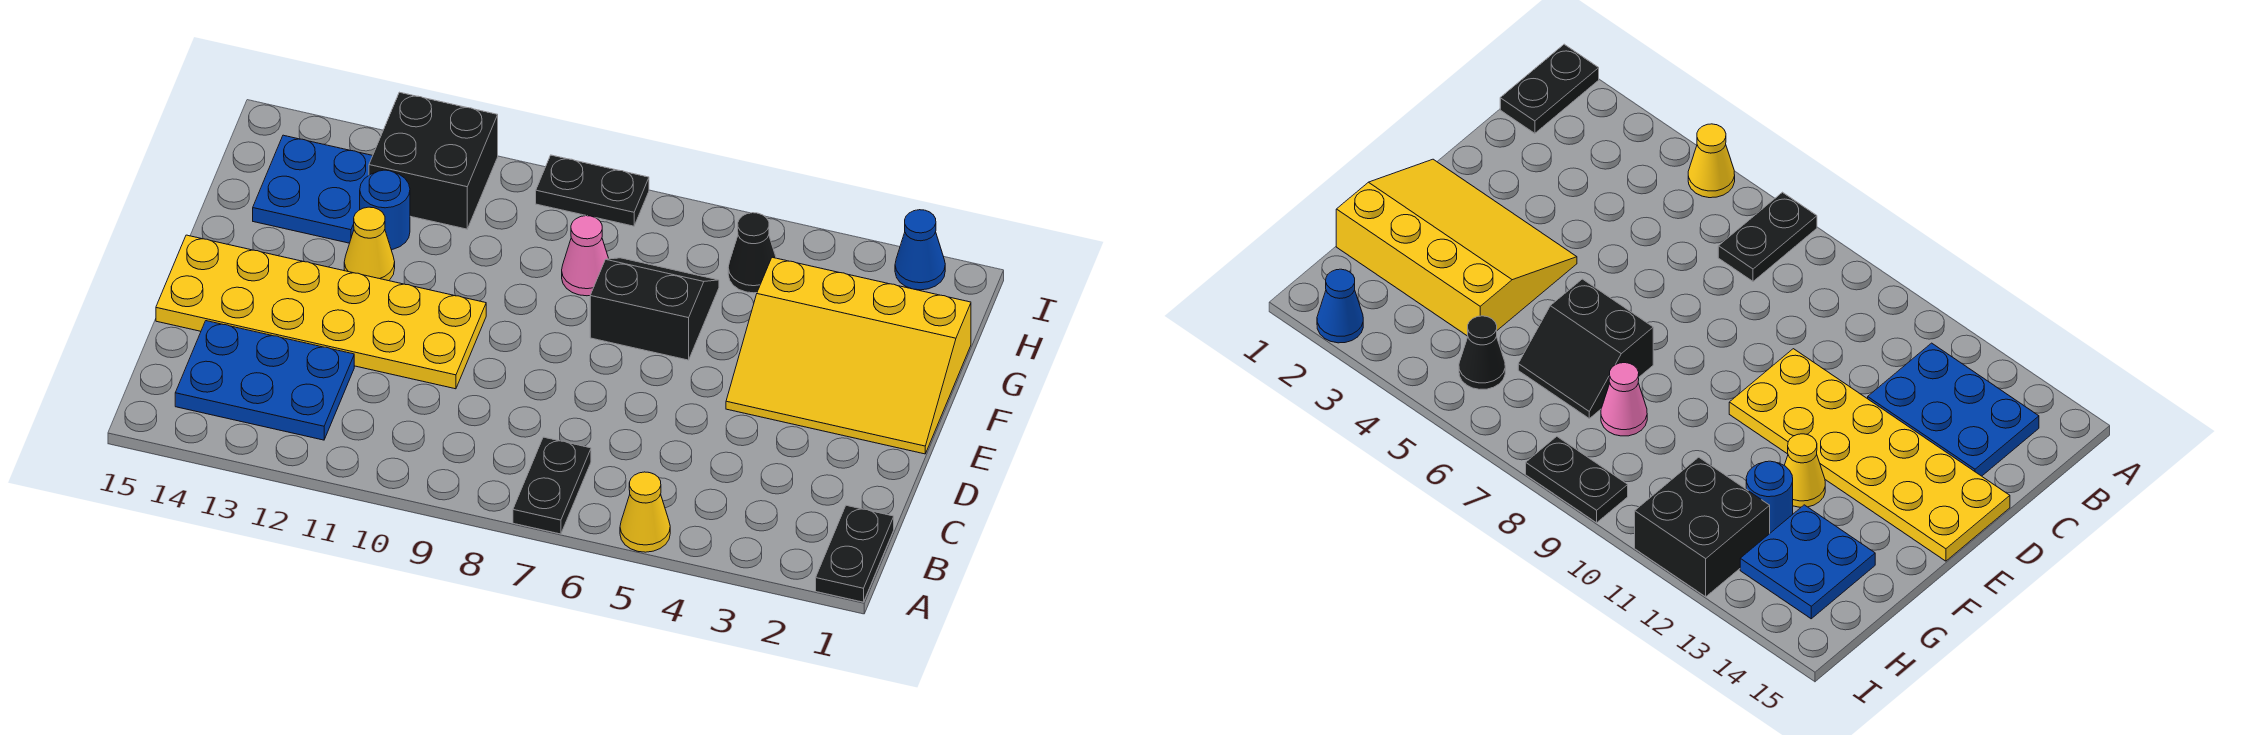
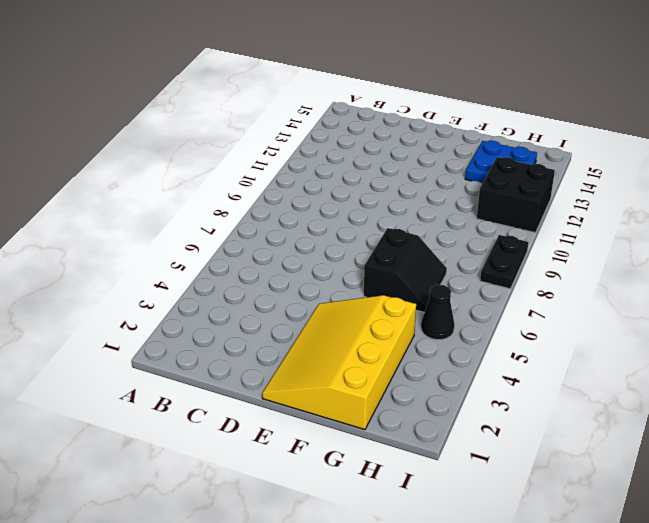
none -> black plate A1:B1 level 1
none -> yellow cone A5 level 1
none -> black plate A7:B7 level 1

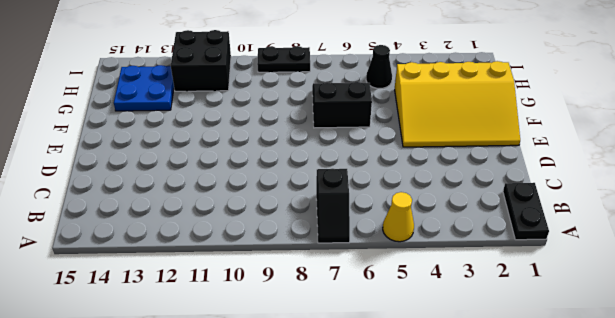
black slope A7:B7 level 1 top B -> black plate A7:B7 level 1
none -> blue plate B12:C14 level 1
none -> yellow plate D10:E15 level 1
none -> yellow cone F12 level 1

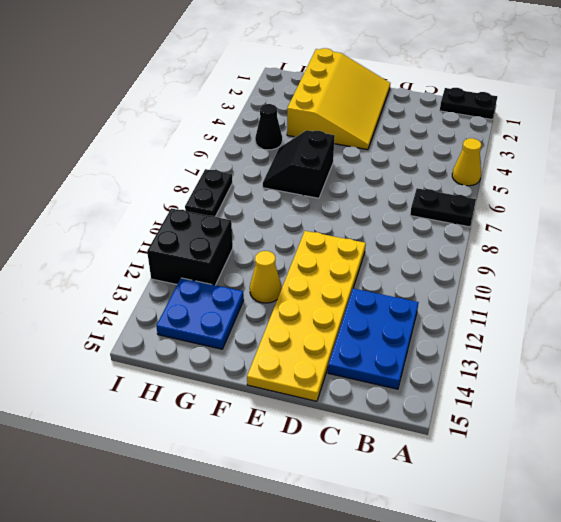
none -> pink cone G8 level 1
none -> blue round brick G12 level 1
none -> blue cone I2 level 1

